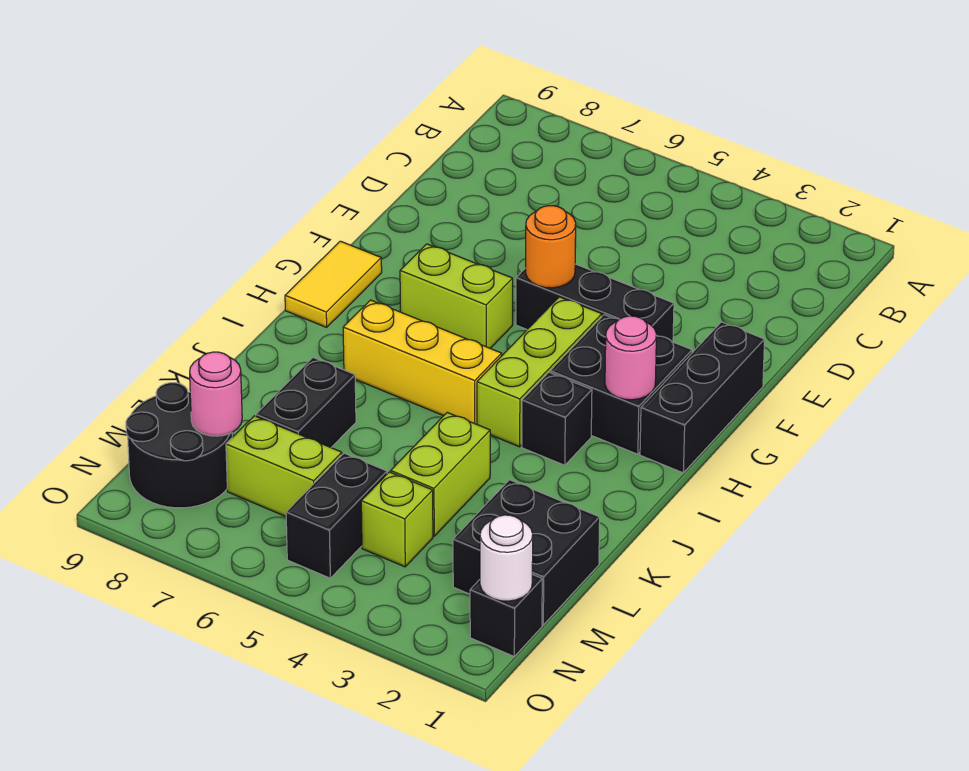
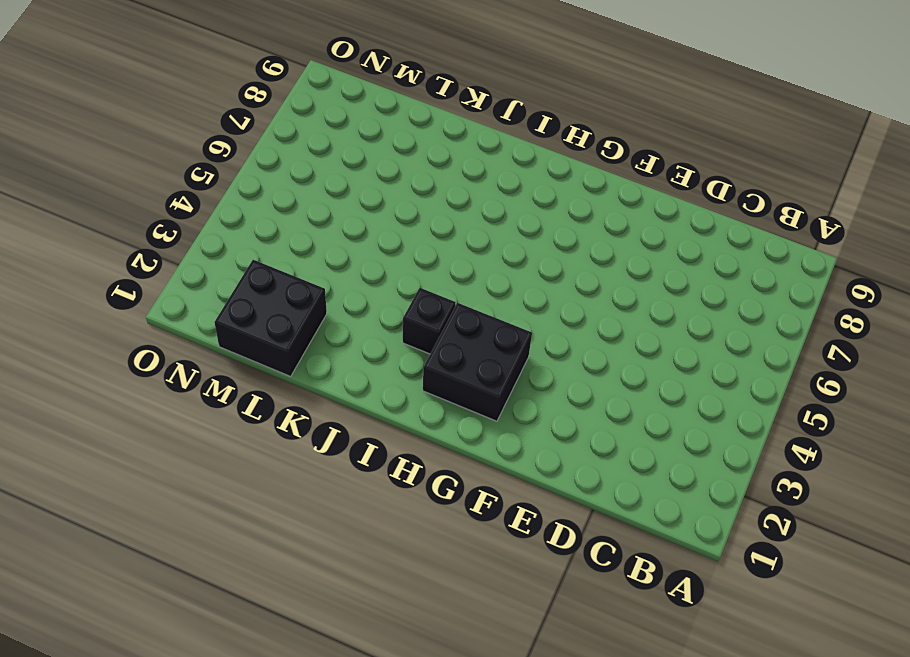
none -> black brick F1:H1 level 1
none -> black brick F3:F5 level 1
none -> lime brick G4:I4 level 1

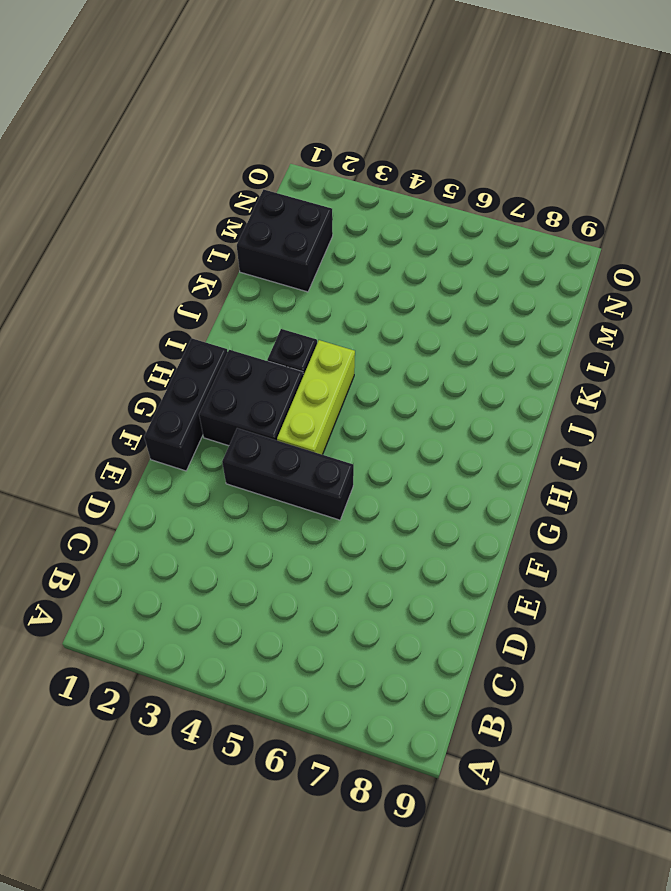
none -> lime brick G6:G7 level 1
none -> yellow tile G9:H9 level 1
none -> yellow brick I5:I7 level 1

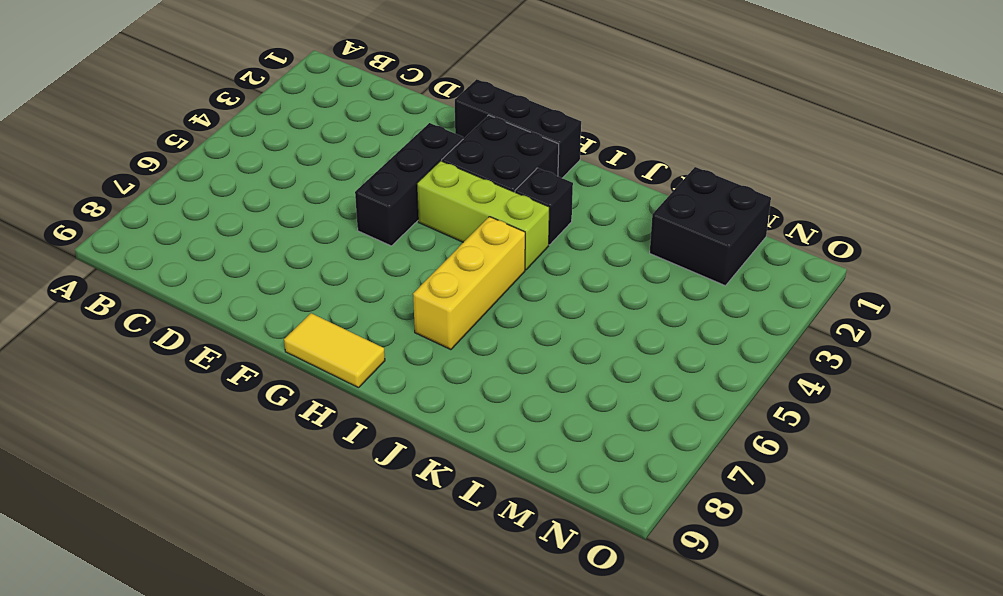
none -> lime brick G6:G7 level 1
none -> lime brick K4:L4 level 1
none -> black brick K7:L7 level 1

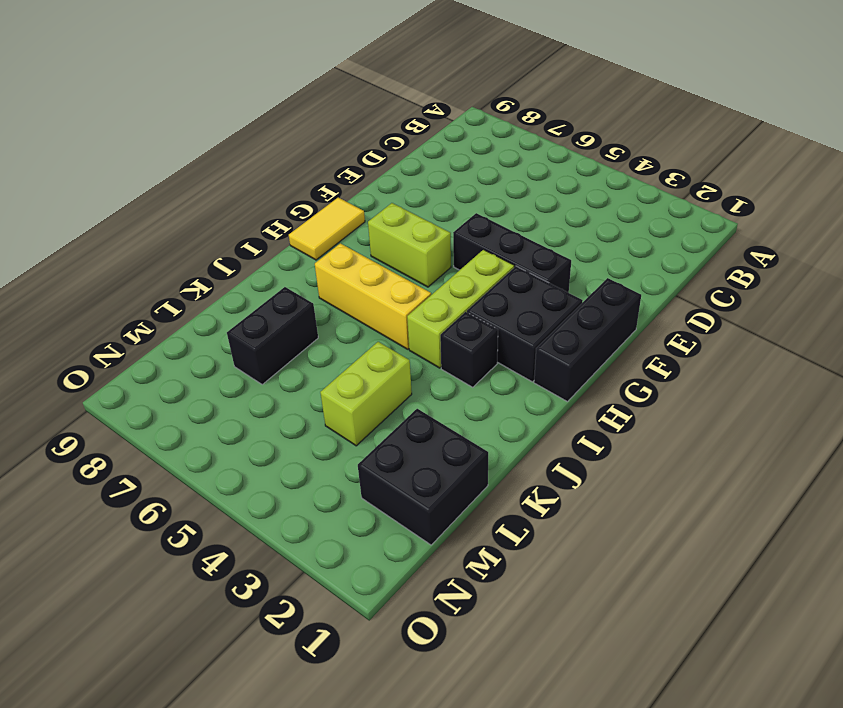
none -> lime brick M4 level 1
none -> black brick M5:N5 level 1
none -> lime brick M6:M7 level 1

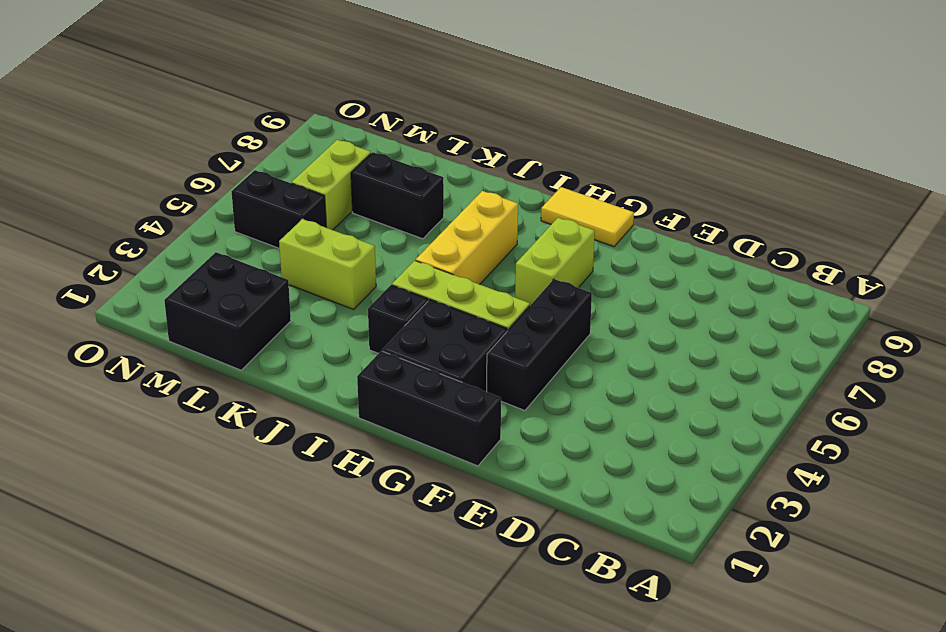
none -> lime brick M4 level 1
none -> black round brick M8:N9 level 1
none -> black brick N1 level 1

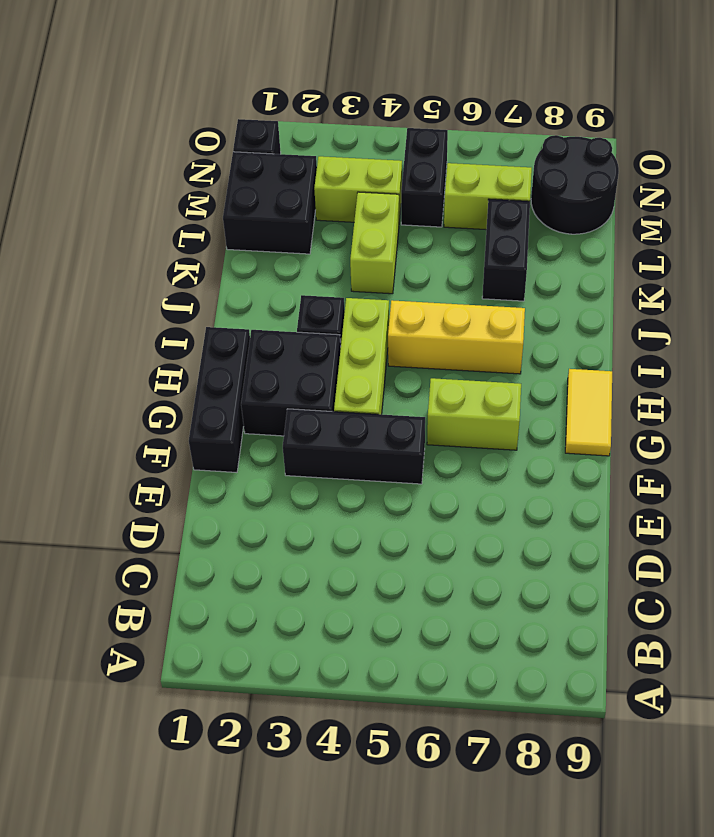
lime brick M3:M4 level 1 -> lime brick M4 level 1
none -> orange round brick F5 level 2
none -> pink round brick H2 level 2
none -> pink round brick M8 level 2

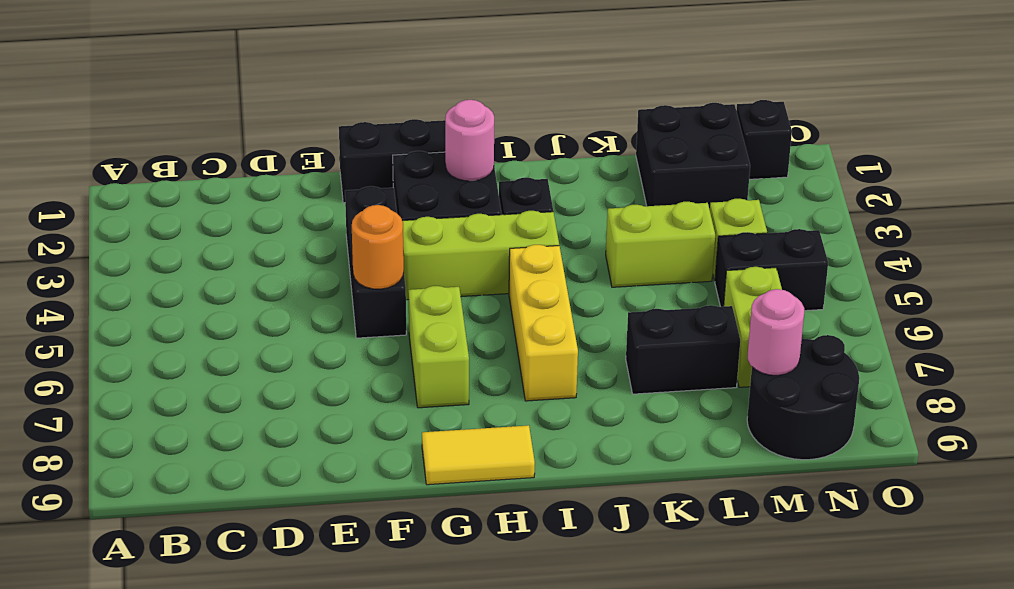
none -> white round brick N1 level 2

